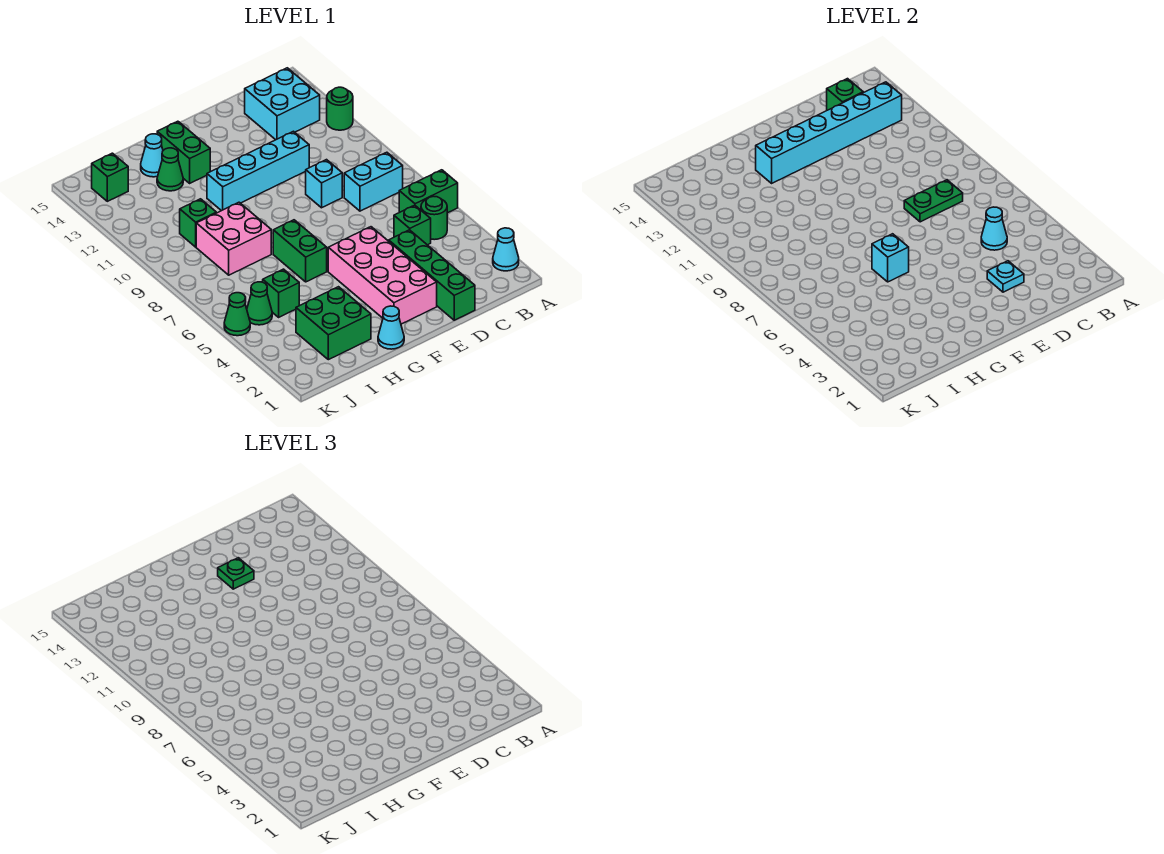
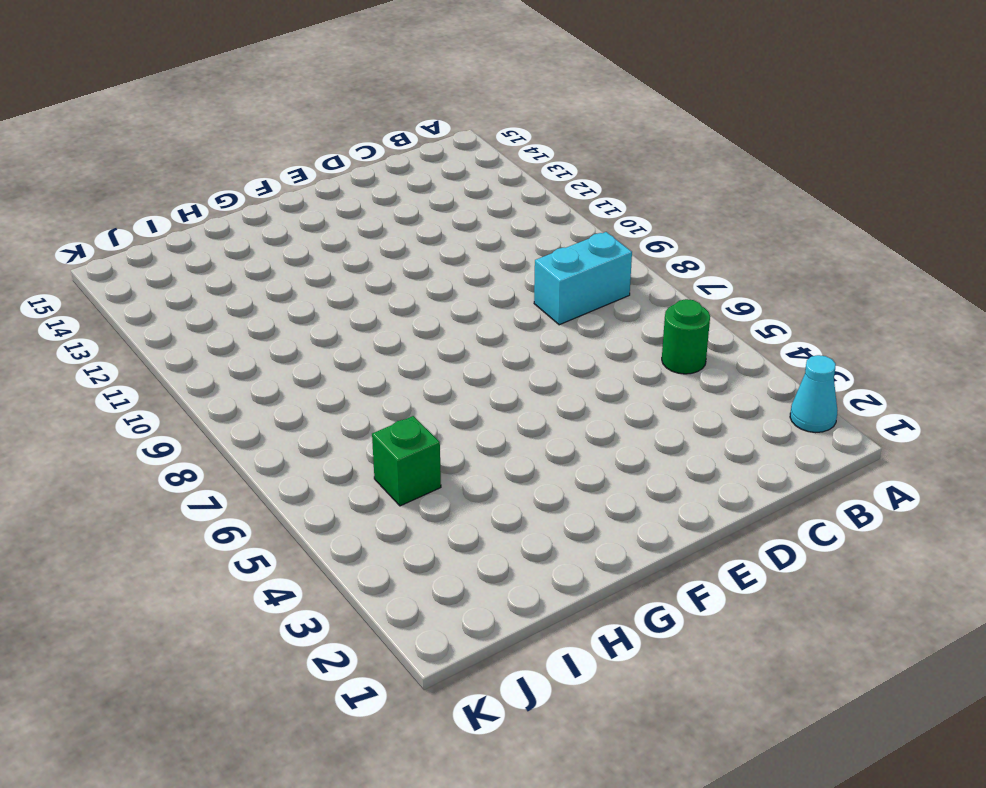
none -> green brick A6:B6 level 1
none -> green round brick A12 level 1
none -> cyan brick B13:C14 level 1
none -> green brick C5 level 1

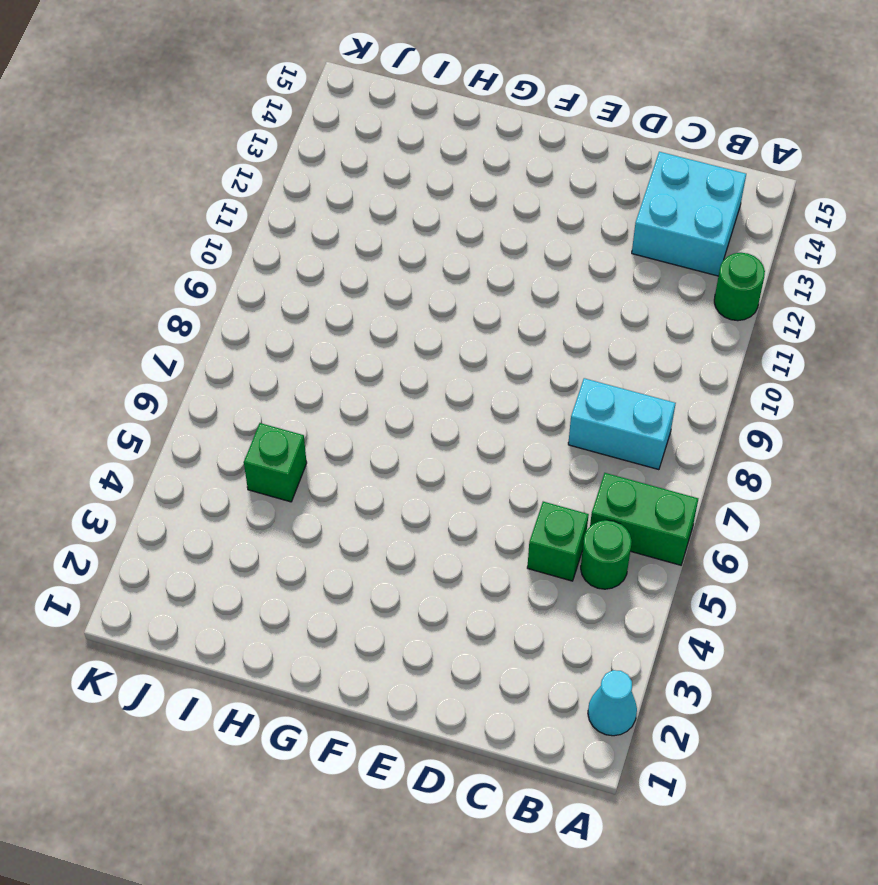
none -> green brick D1:D4 level 1
none -> cyan brick D9 level 1
none -> cyan brick D11:G11 level 1
none -> pink brick E2:F5 level 1

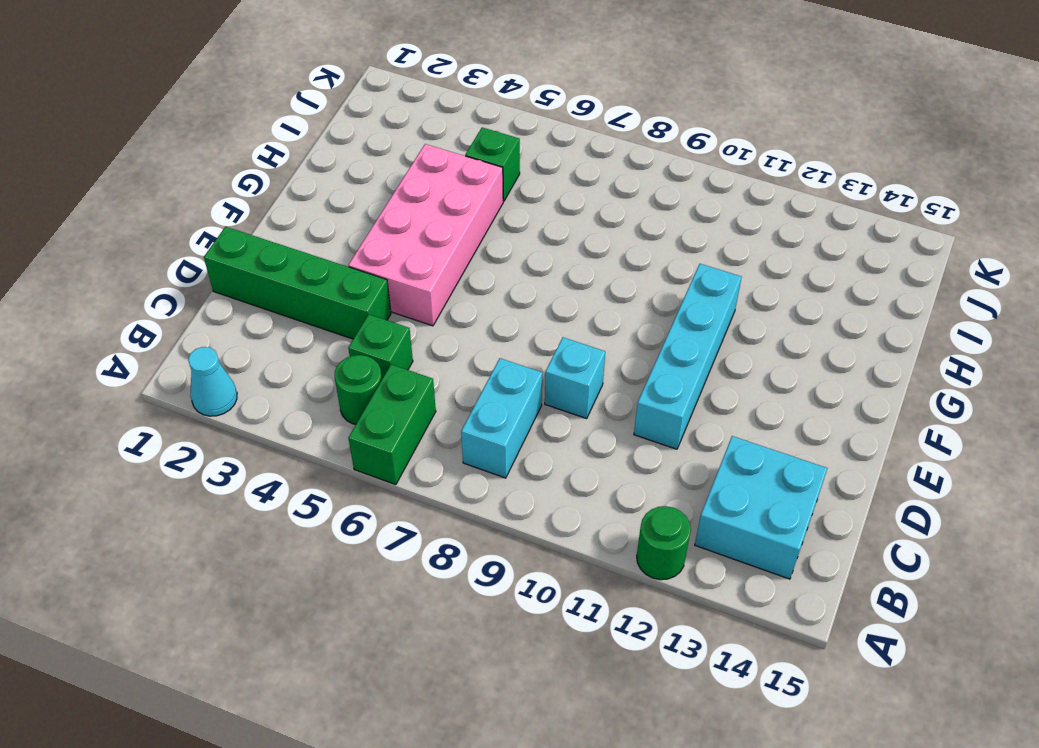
pink brick E4:H5 level 1 -> pink brick E2:F5 level 1
none -> cyan cone G1 level 1
none -> green brick G6:G7 level 1
none -> green brick G13:G14 level 1
none -> green brick H2:I3 level 1

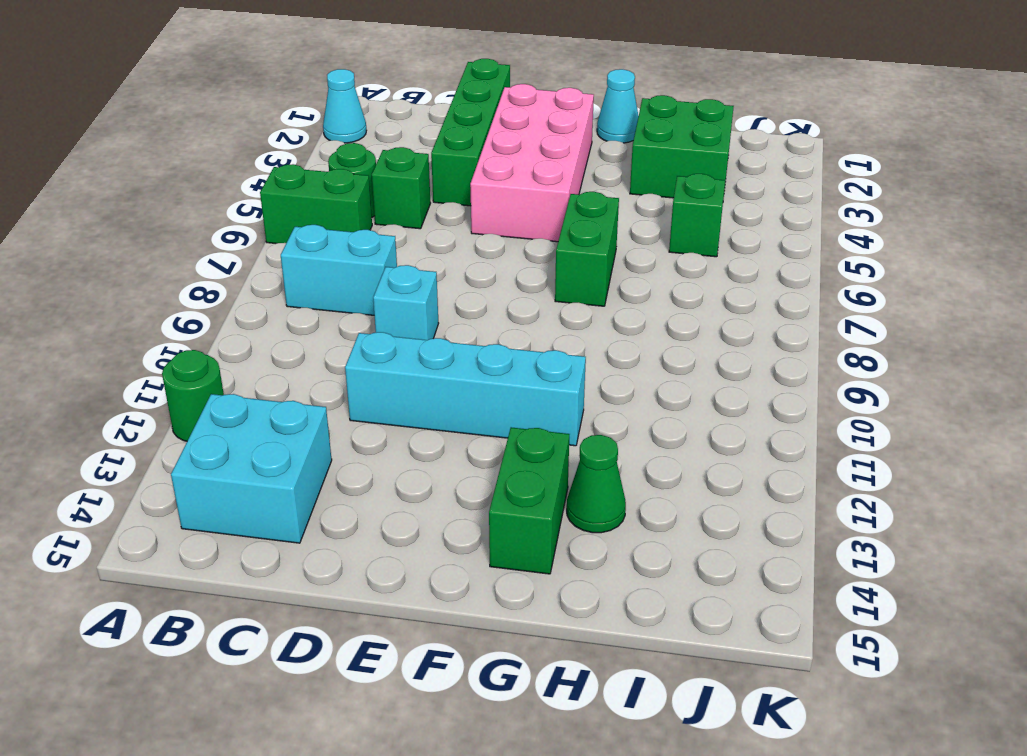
none -> pink brick H8:I9 level 1
none -> cyan cone H14 level 1
none -> green brick I10 level 1
none -> green cone J5 level 1

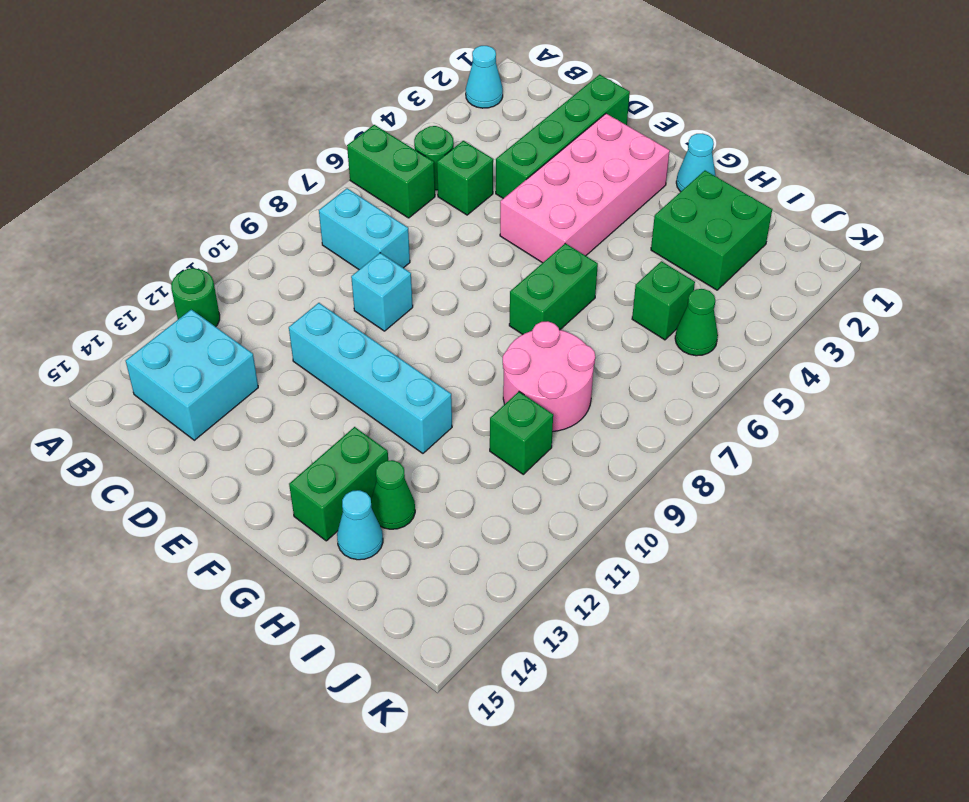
pink round brick H8:I9 level 1 -> pink brick H8:I9 level 1
none -> green brick J14 level 1
none -> green cone K5 level 1
none -> cyan brick B13:G13 level 2
none -> cyan cone C5 level 2

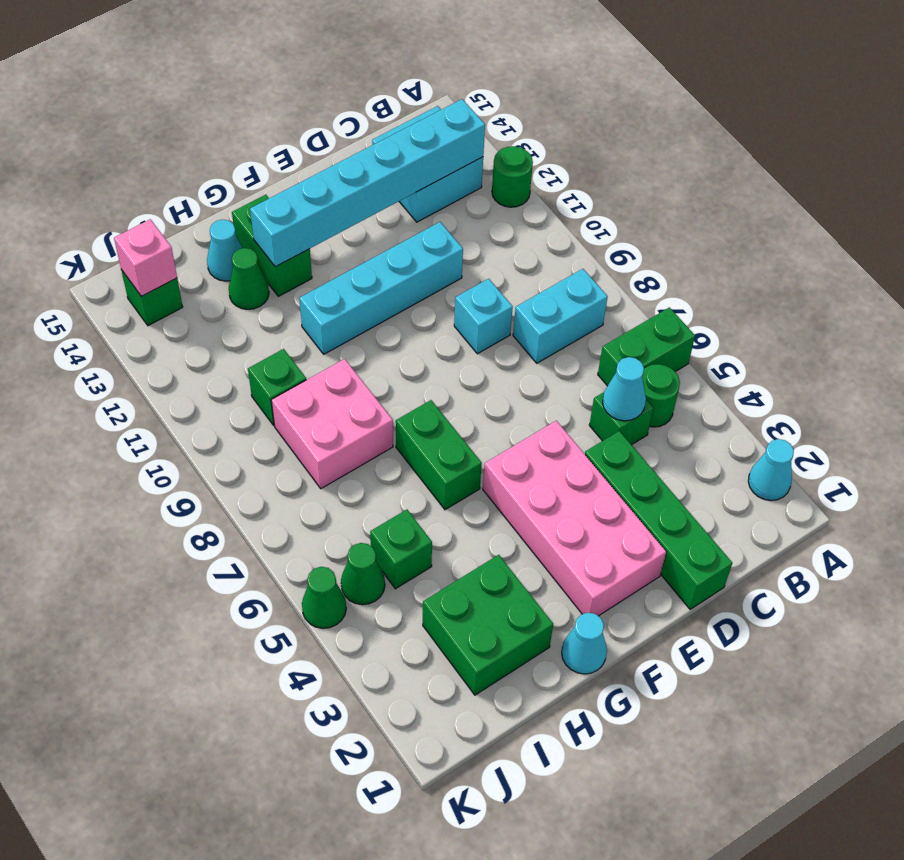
pink brick J14 level 2 -> none
none -> green plate C8:D8 level 2
none -> green brick C14 level 2
none -> cyan plate D3 level 2
none -> cyan brick G6 level 2

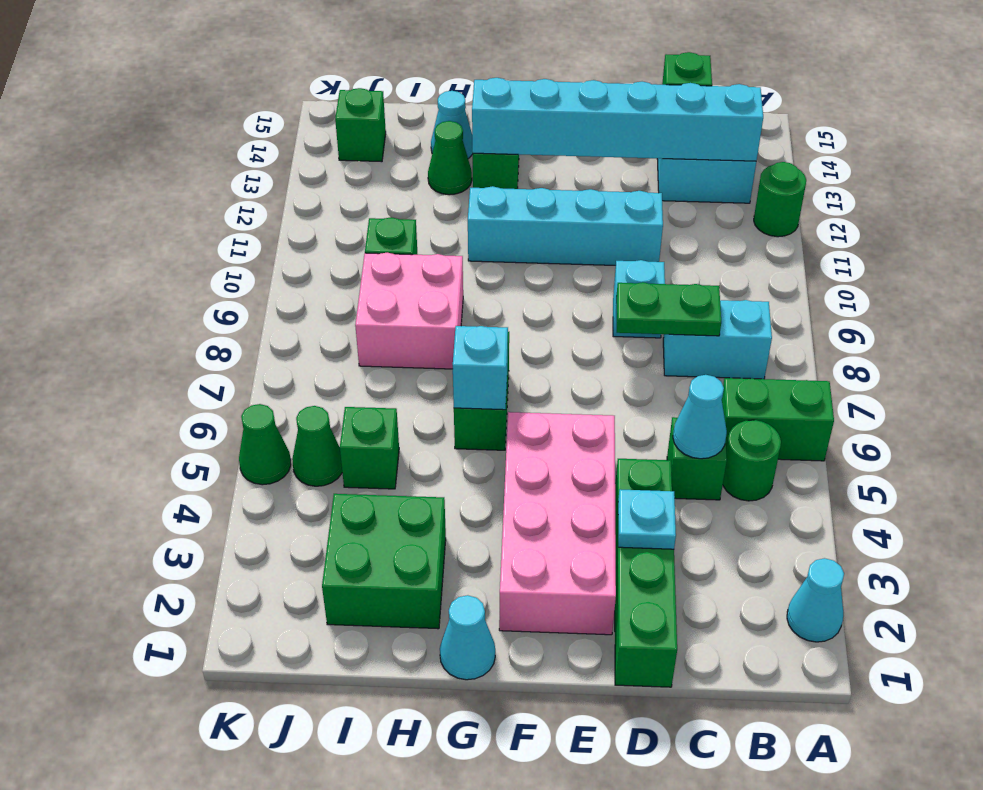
none -> green plate E13 level 3

